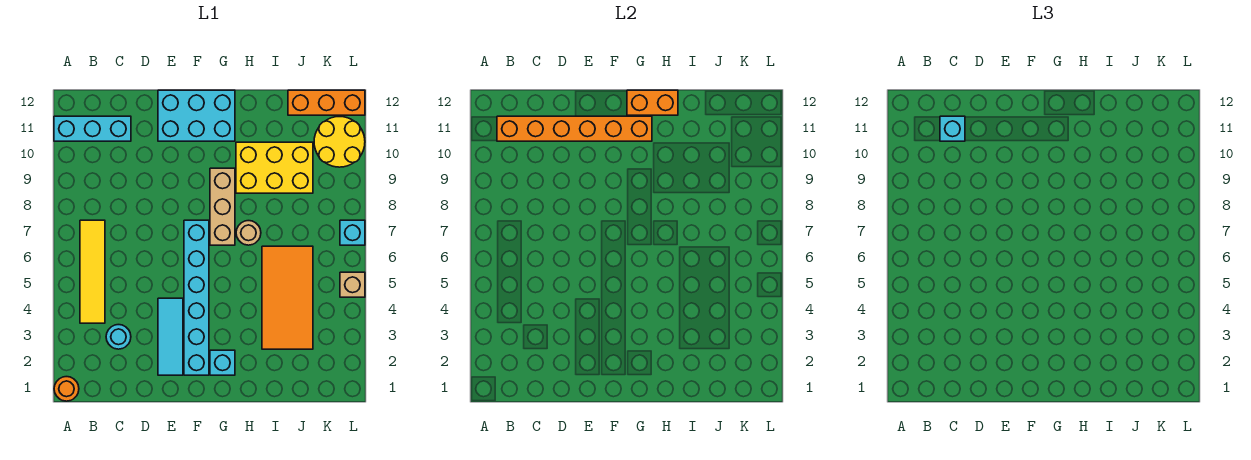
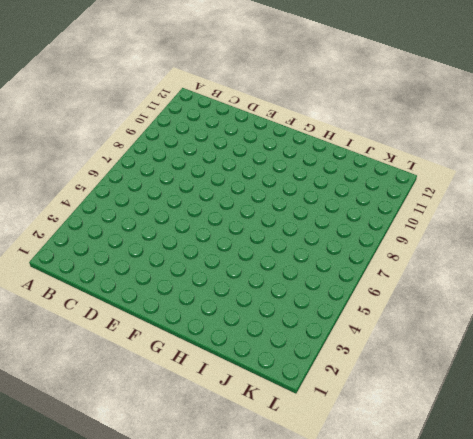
none -> orange round brick A1 level 1
none -> cyan brick A11:C11 level 1
none -> yellow tile B4:B7 level 1

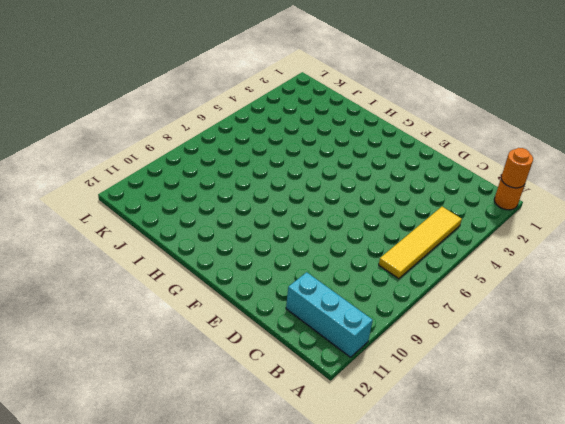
orange round brick A1 level 2 -> none
none -> cyan round brick C3 level 1
none -> cyan tile E2:E4 level 1
none -> cyan brick E11:G12 level 1

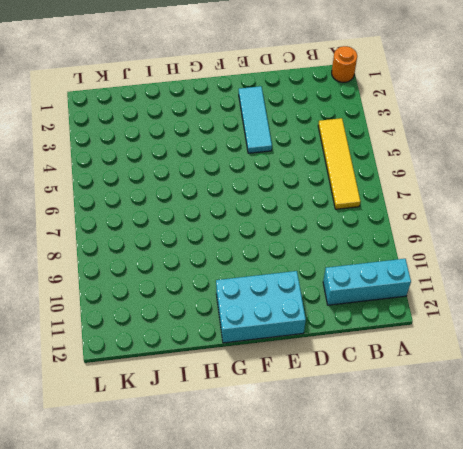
none -> cyan round brick C3 level 1
none -> cyan brick F2:F7 level 1
none -> cyan brick G2 level 1

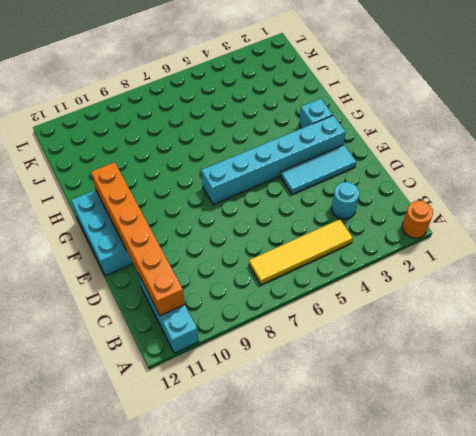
none -> tan brick G7:G9 level 1
none -> tan round brick H7 level 1
none -> yellow brick H9:J10 level 1

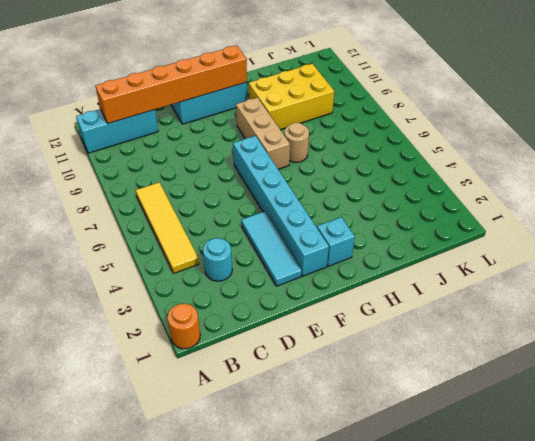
none -> orange tile I3:J6 level 1
none -> orange brick J12:L12 level 1
none -> yellow round brick K10:L11 level 1

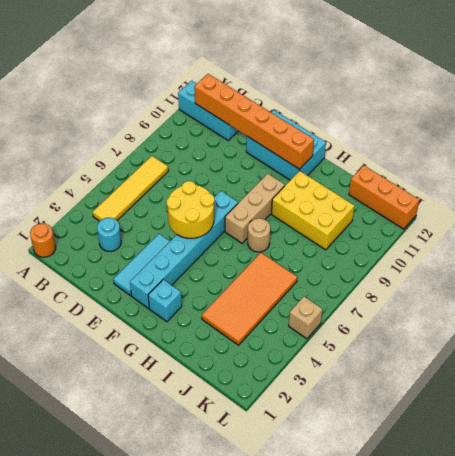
yellow round brick E5:F6 level 2 -> yellow round brick K10:L11 level 1
none -> cyan brick L7 level 1
none -> orange brick G12:H12 level 2
none -> cyan brick C11 level 3

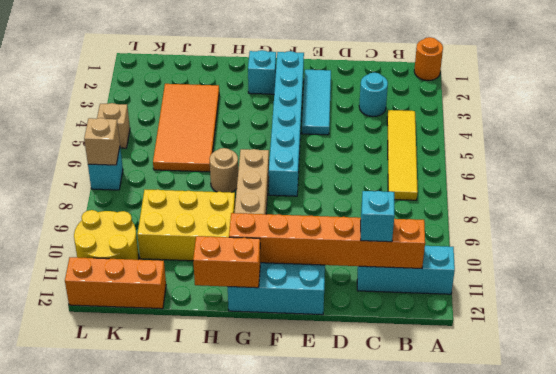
tan brick L7 level 2 -> none

